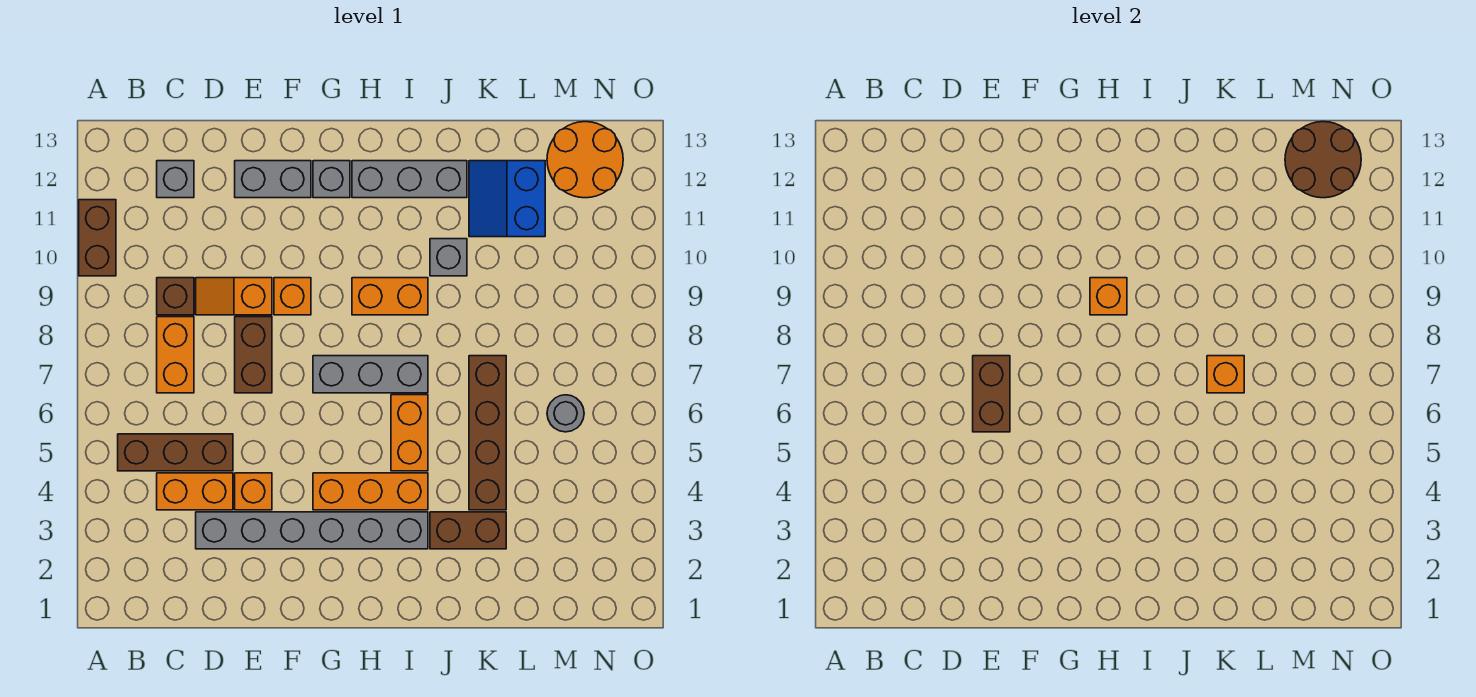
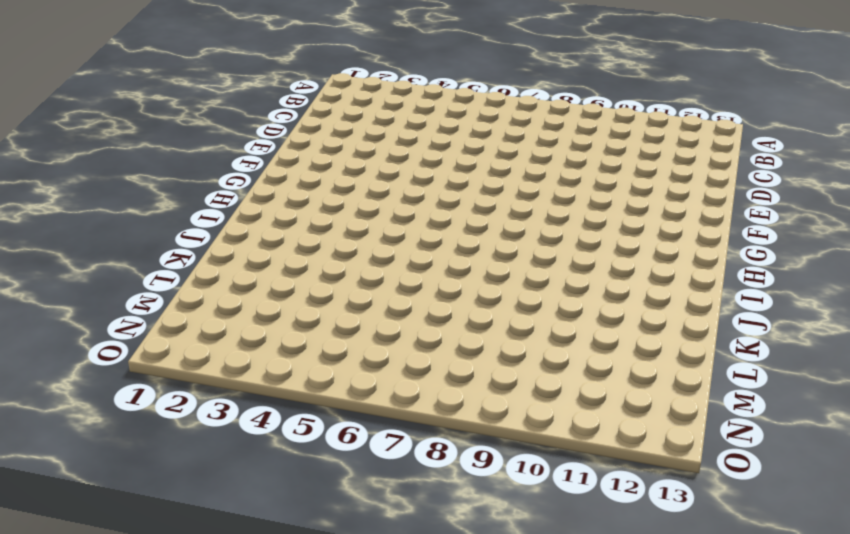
none -> brown brick A10:A11 level 1
none -> brown brick B5:D5 level 1
none -> orange brick C4:D4 level 1

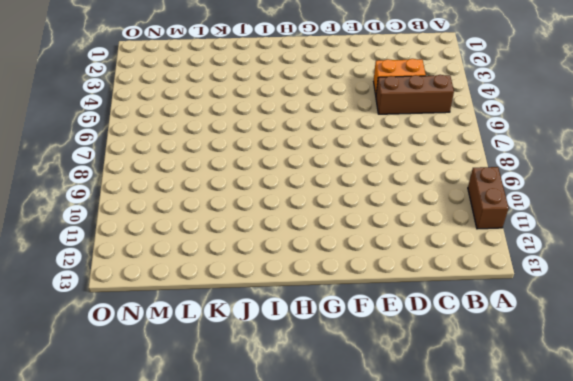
none -> orange brick C7:C8 level 1
none -> brown brick C9 level 1
none -> grey brick C12 level 1

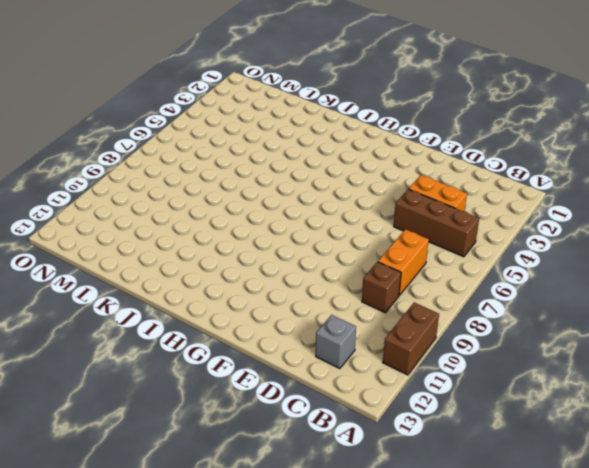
none -> grey brick D3:I3 level 1
none -> orange slope D9:E9 level 1 top E
none -> orange brick E4 level 1

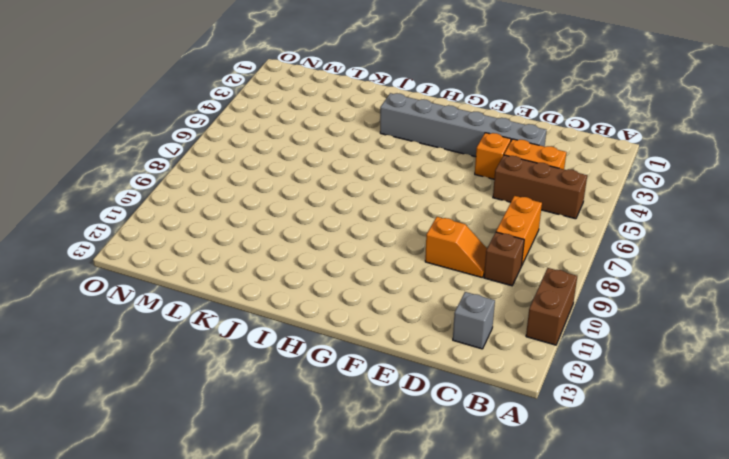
none -> brown brick E7:E8 level 1
none -> grey brick E12:F12 level 1
none -> orange brick F9 level 1

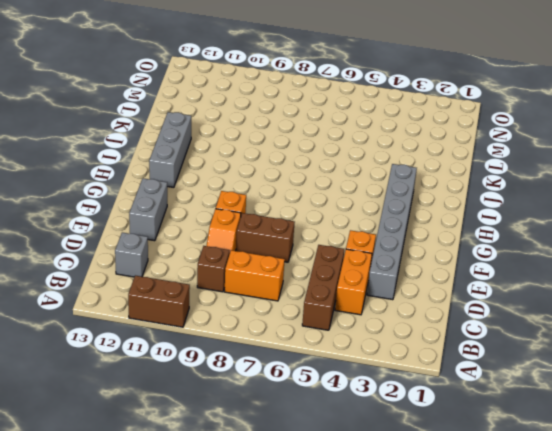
none -> orange brick G4:I4 level 1
none -> grey brick G7:I7 level 1
none -> grey brick G12 level 1

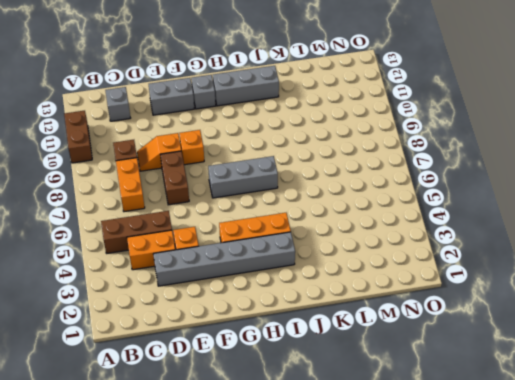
none -> orange brick H9:I9 level 1
none -> orange brick I5:I6 level 1
none -> brown brick J3:K3 level 1

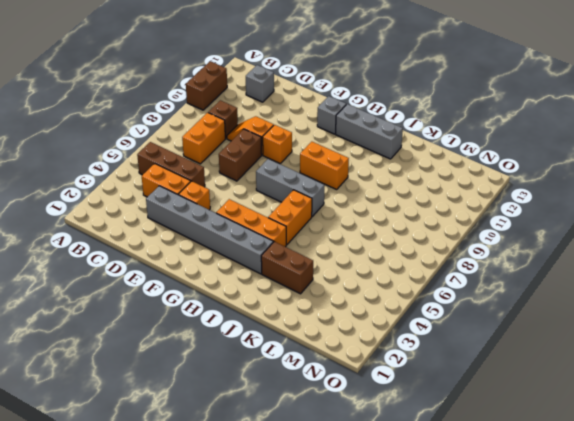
none -> grey brick E12:F12 level 1
none -> grey brick J10 level 1
none -> brown brick K4:K7 level 1

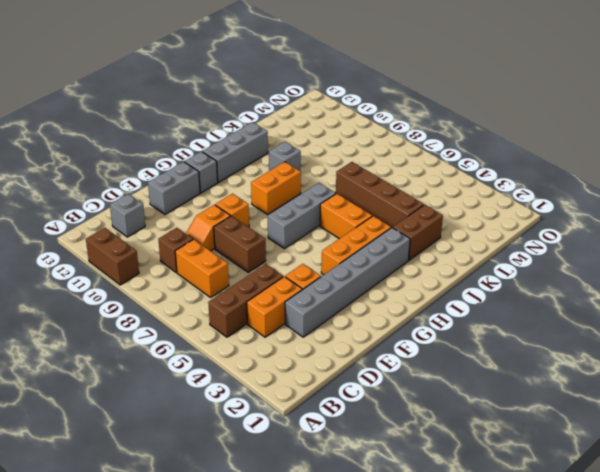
none -> blue slope K11:L12 level 1 top L
none -> grey round brick M6 level 1
none -> orange round brick M12:N13 level 1

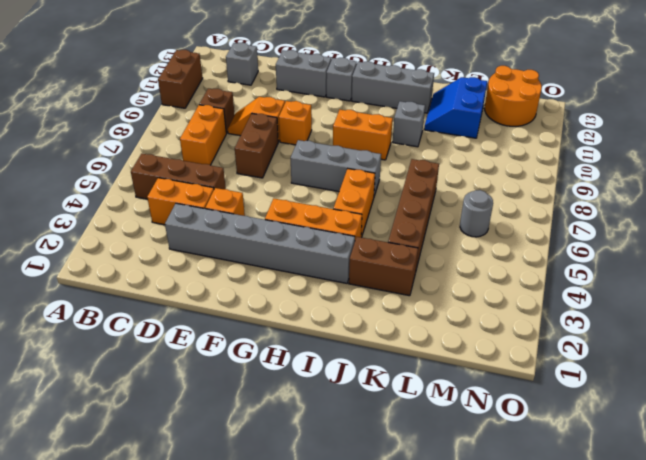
none -> brown brick E6:E7 level 2
none -> orange brick H9 level 2
none -> orange brick K7 level 2

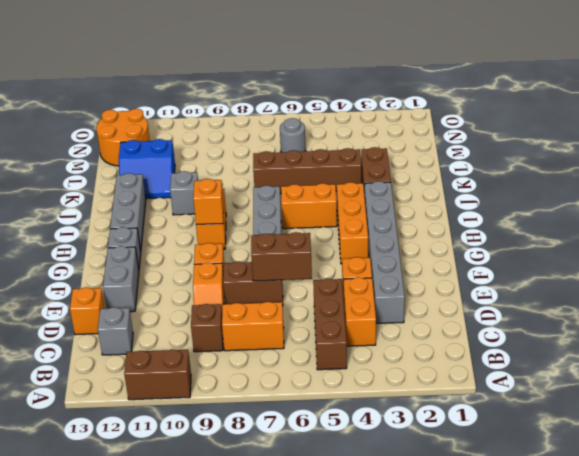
orange brick D13 level 1 -> orange brick K7 level 2
none -> brown round brick M12:N13 level 2

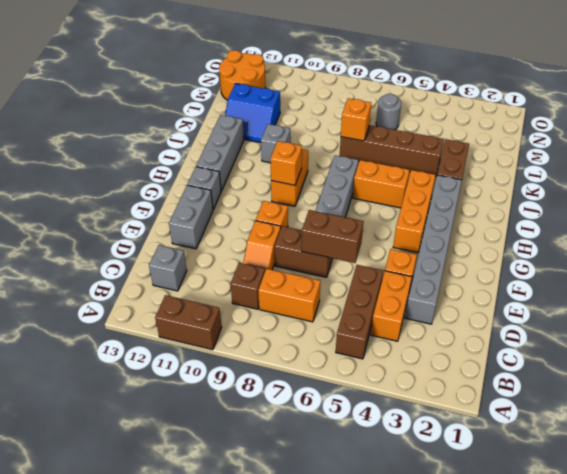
none -> brown round brick M12:N13 level 2

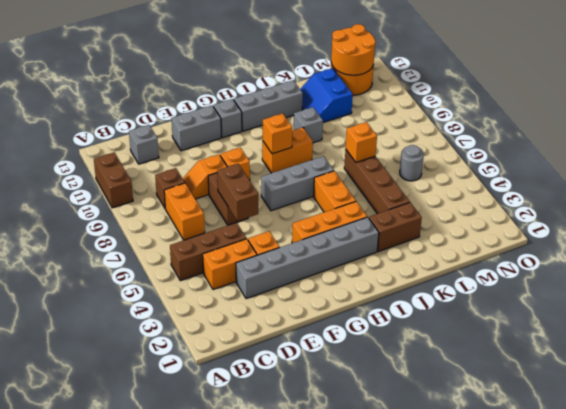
orange round brick M12:N13 level 2 -> brown round brick M12:N13 level 2

